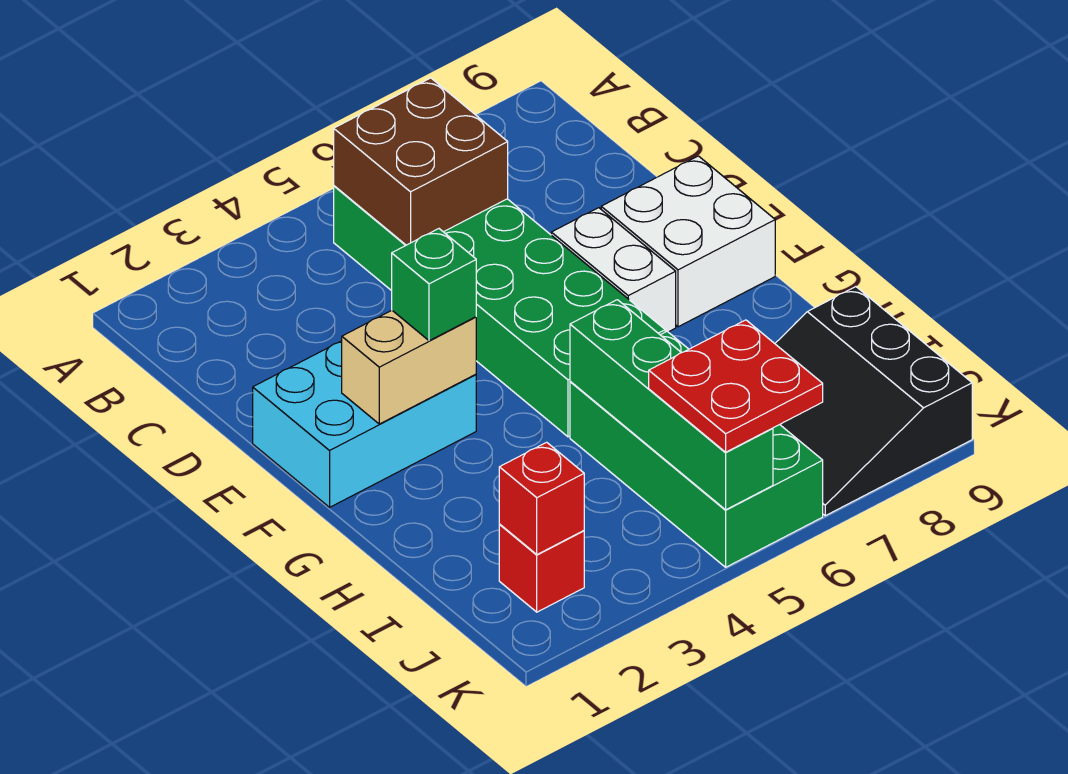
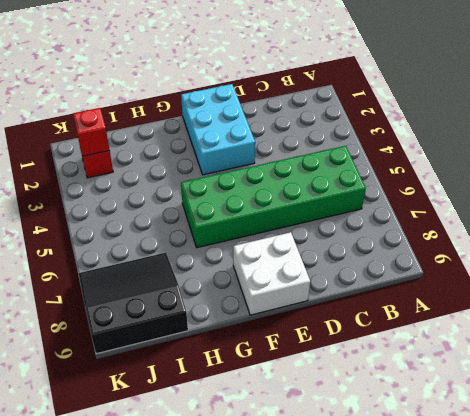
none -> white brick E7:F7 level 1
none -> green brick H5:K6 level 1
none -> brown brick B5:C6 level 2

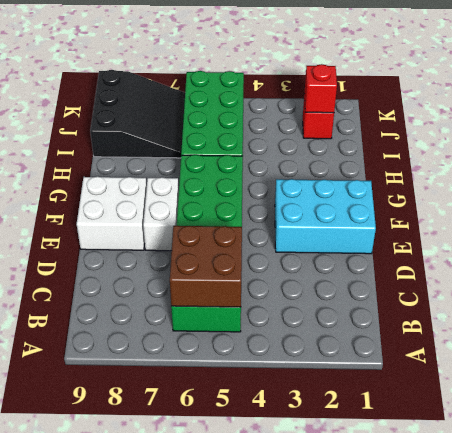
none -> tan brick F2:F3 level 2
none -> green brick H5:K5 level 2
none -> green brick F3 level 3

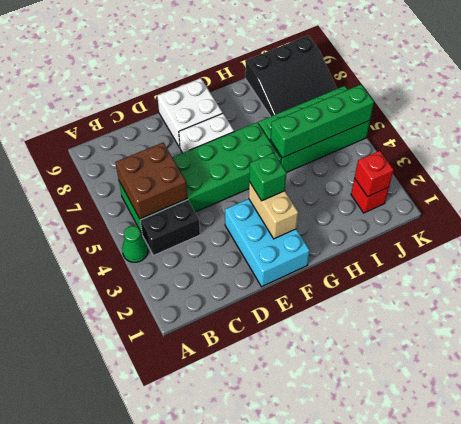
green cone A4 level 1 -> none
black brick B4:C4 level 1 -> none
none -> red plate J5:K6 level 3

